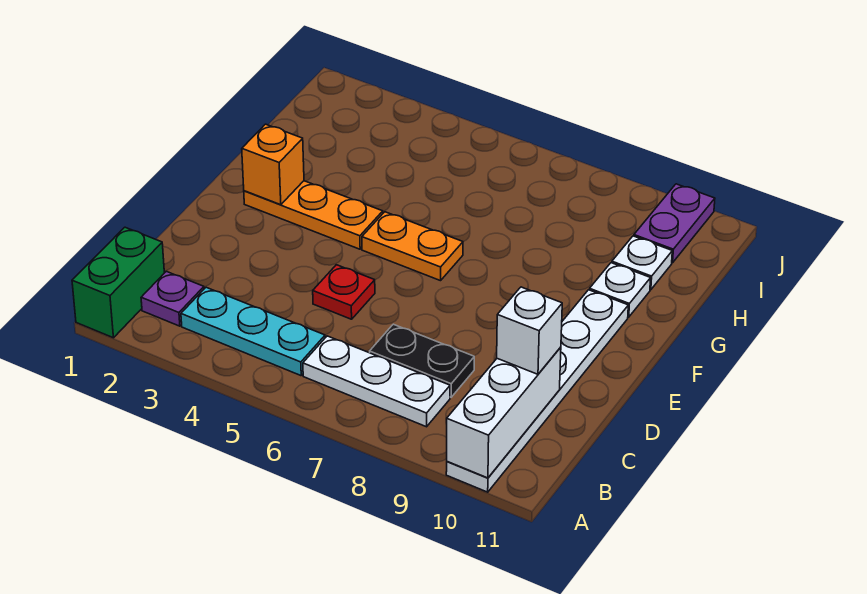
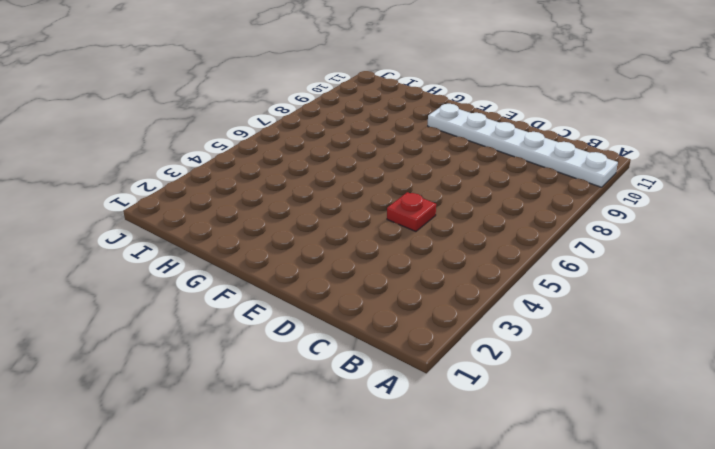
none -> green brick A1:B1 level 1
none -> purple plate B2 level 1
none -> cyan plate B3:B5 level 1

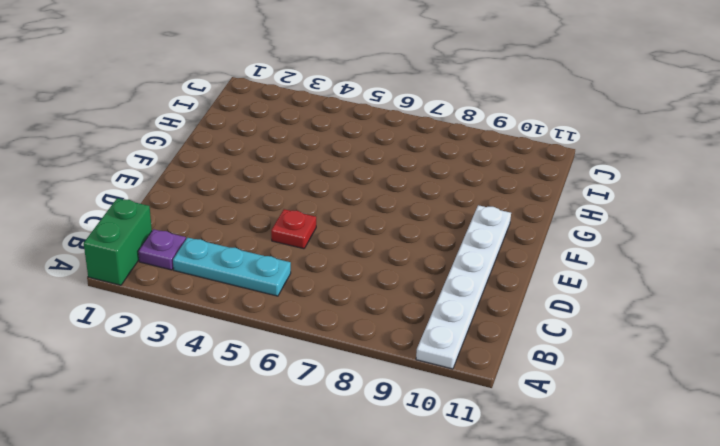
none -> white plate B6:B8 level 1
none -> black plate C7:C8 level 1
none -> orange plate F2:F4 level 1

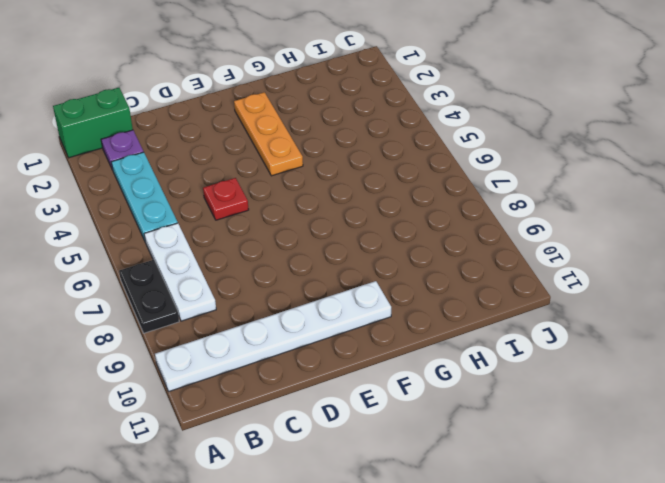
black plate A7:A8 level 1 -> black plate C7:C8 level 1
none -> orange plate F5:F6 level 1
none -> white plate G10 level 1
none -> white plate H10 level 1

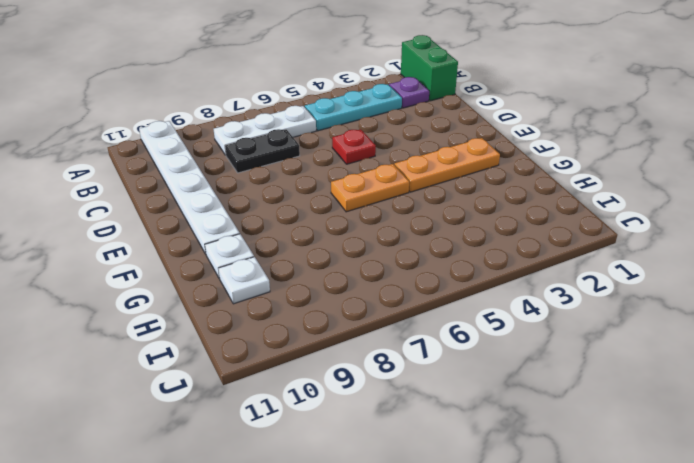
none -> purple plate I10:J10 level 1
none -> white brick A10:C10 level 2
none -> orange brick F2 level 2

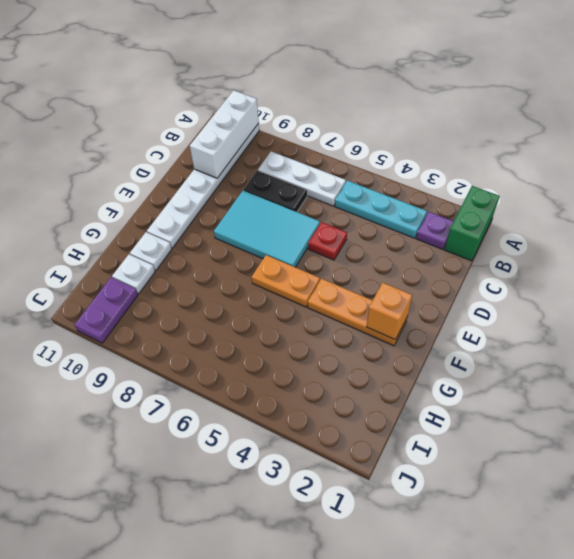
cyan tile D6:E8 level 1 -> none
none -> white brick C10 level 3

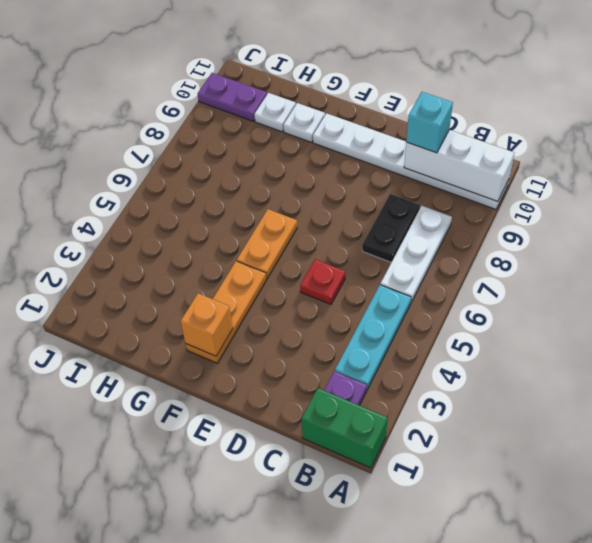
cyan brick C10 level 3 -> white brick C10 level 3

